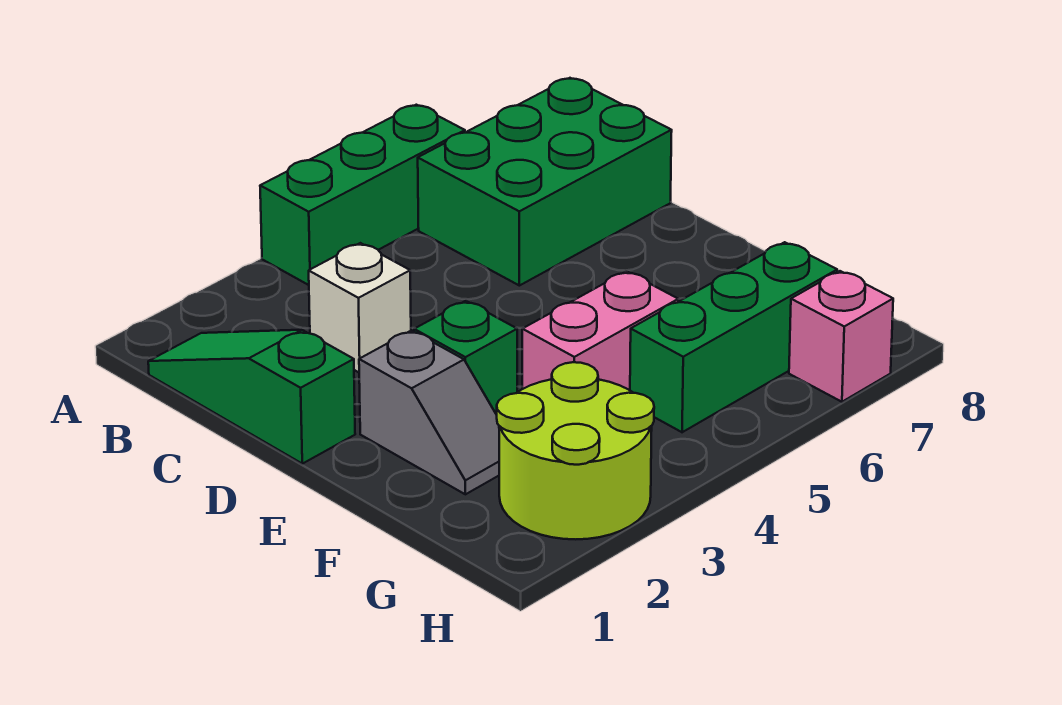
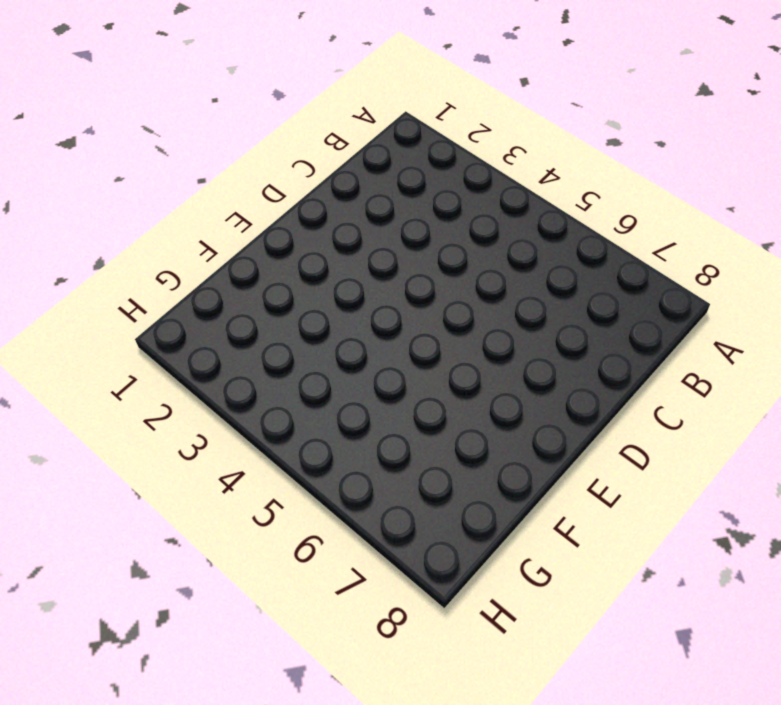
none -> green brick A4:A6 level 1
none -> green slope B1:D1 level 1 top D

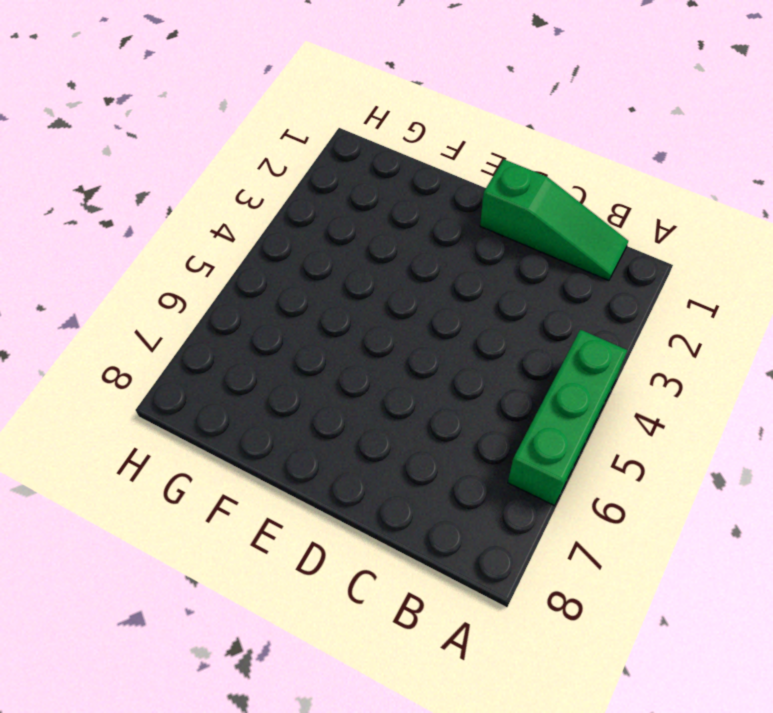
none -> green brick B6:C8 level 1
none -> white brick C3 level 1

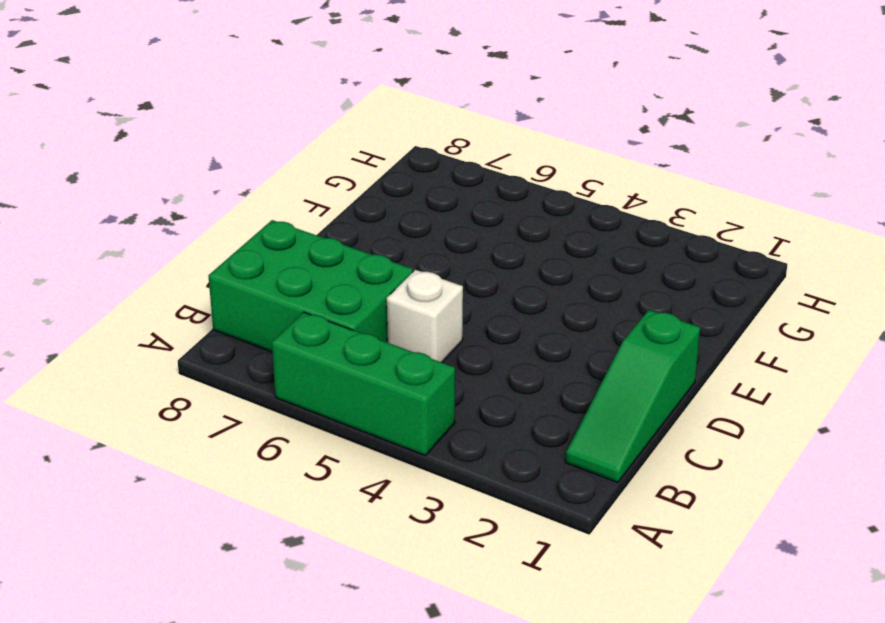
white brick C5 level 1 -> white brick C3 level 1
none -> grey slope E2:F2 level 1 top E
none -> green brick E3 level 1

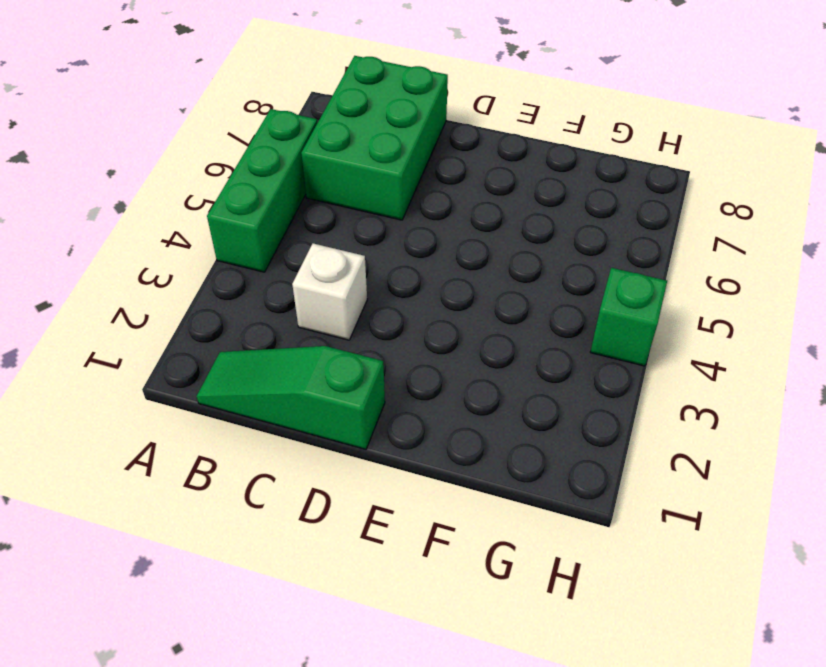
green brick H4 level 1 -> green brick E3 level 1
none -> grey slope E2:F2 level 1 top E
none -> pink brick F4:F5 level 1

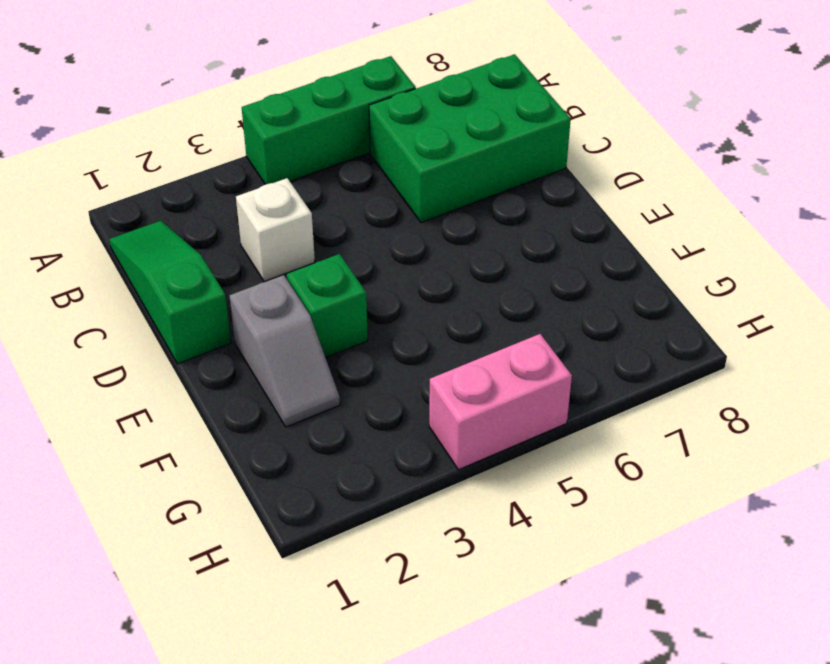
pink brick H4:H5 level 1 -> pink brick F4:F5 level 1
none -> lime round brick G2:H3 level 1
none -> green brick G5:G7 level 1

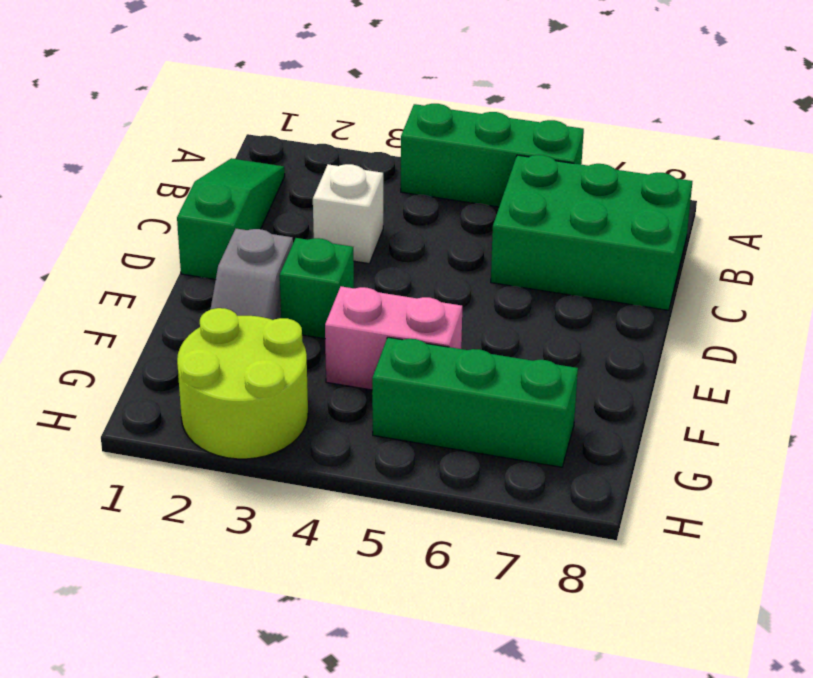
none -> pink brick H7 level 1

